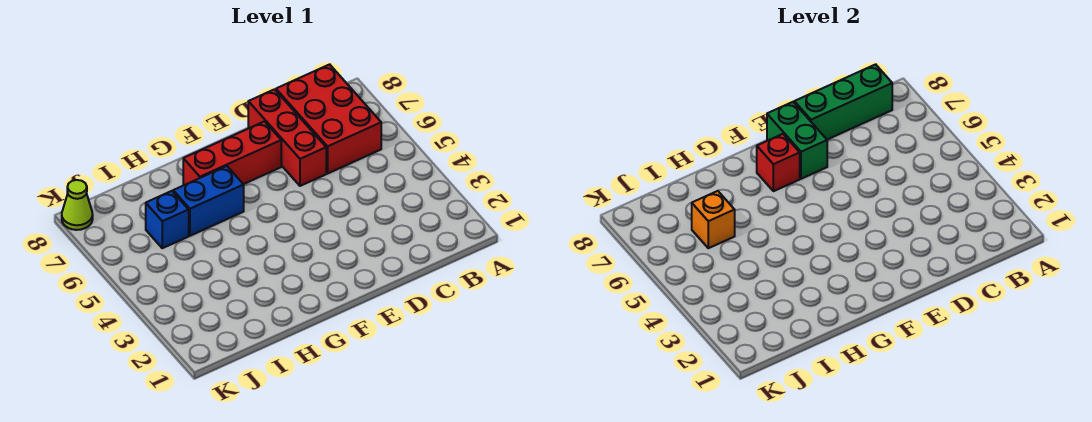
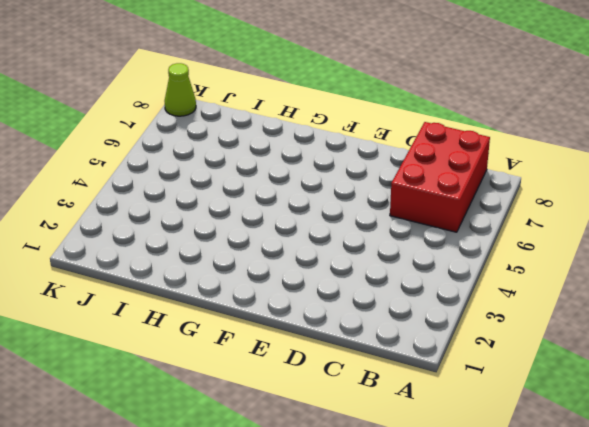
none -> red brick D6:D8 level 1
none -> red brick E7:G7 level 1

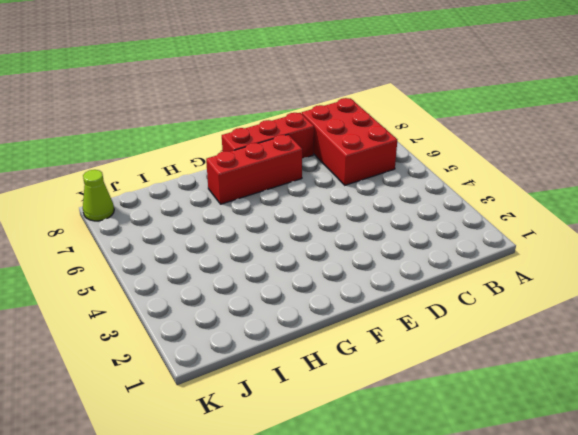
red brick D8:F8 level 1 -> red brick D6:D8 level 1
none -> blue brick G6:H6 level 1
none -> blue brick I6 level 1

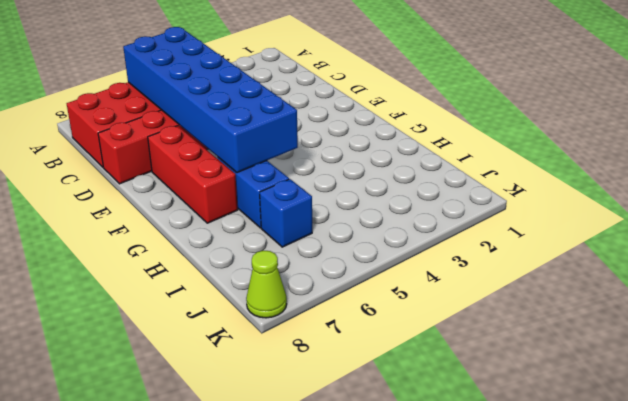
blue brick B5:G6 level 2 -> none
none -> green brick B8:D8 level 2
none -> green brick E7:E8 level 2

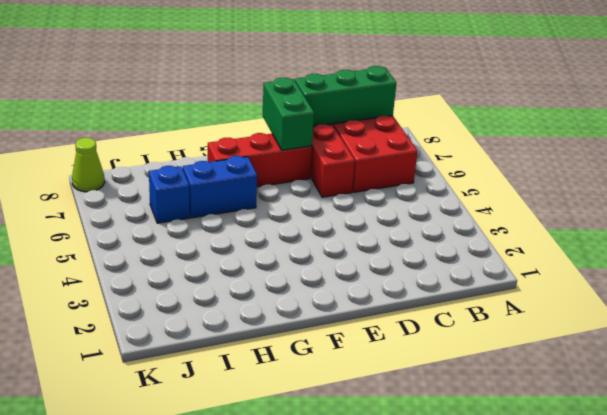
none -> red brick F7 level 2
none -> orange brick I6 level 2

